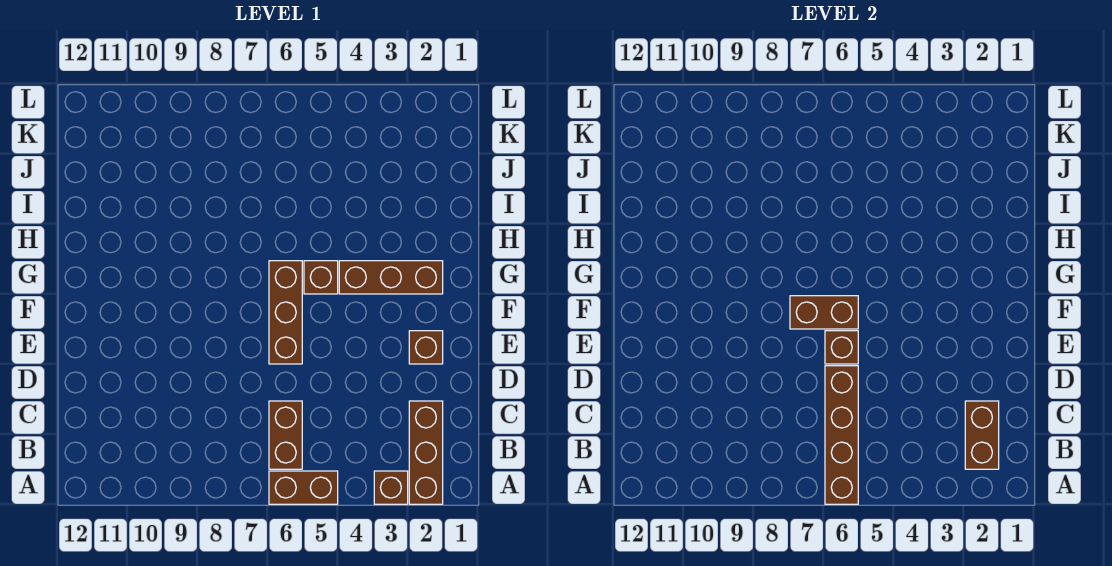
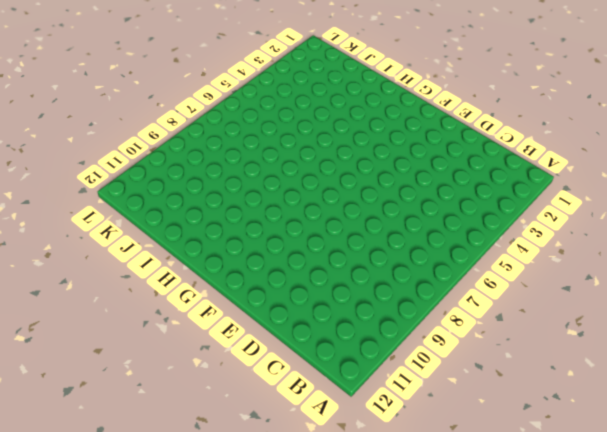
none -> brown brick A2:C2 level 1
none -> brown brick A3 level 1
none -> brown brick A5:A6 level 1

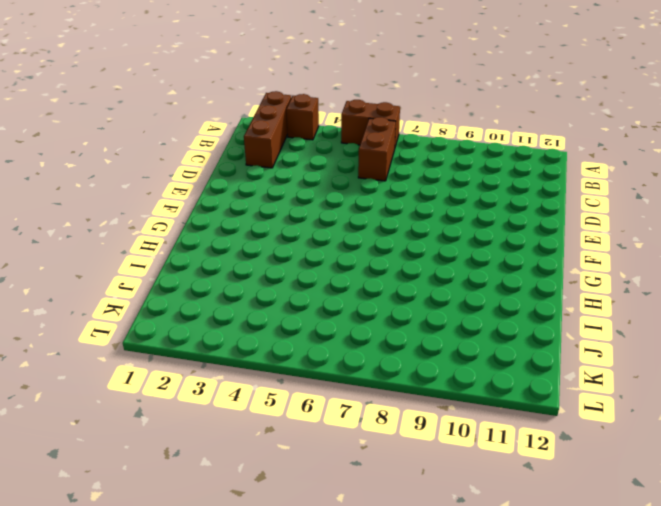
none -> brown brick E2 level 1
none -> brown brick E6:G6 level 1
none -> brown brick G2:G4 level 1

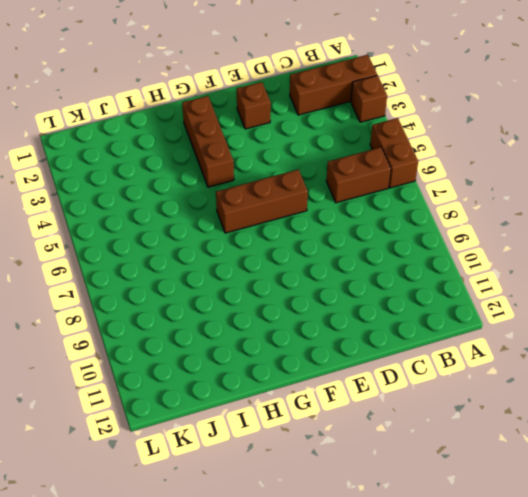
none -> brown brick G5 level 1
none -> brown brick A6:D6 level 2
none -> brown brick B2:C2 level 2

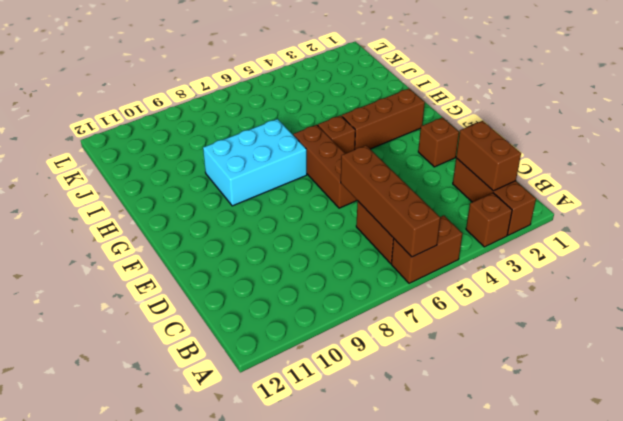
cyan brick G7:H9 level 1 -> none
none -> brown brick E6 level 2
none -> brown brick F6:F7 level 2

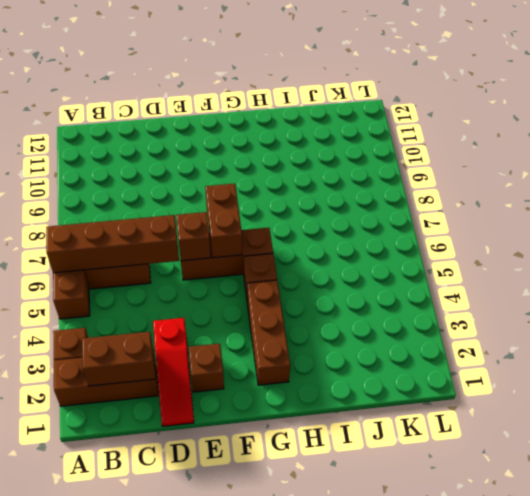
red slope D1:D3 level 1 top 3 -> none

